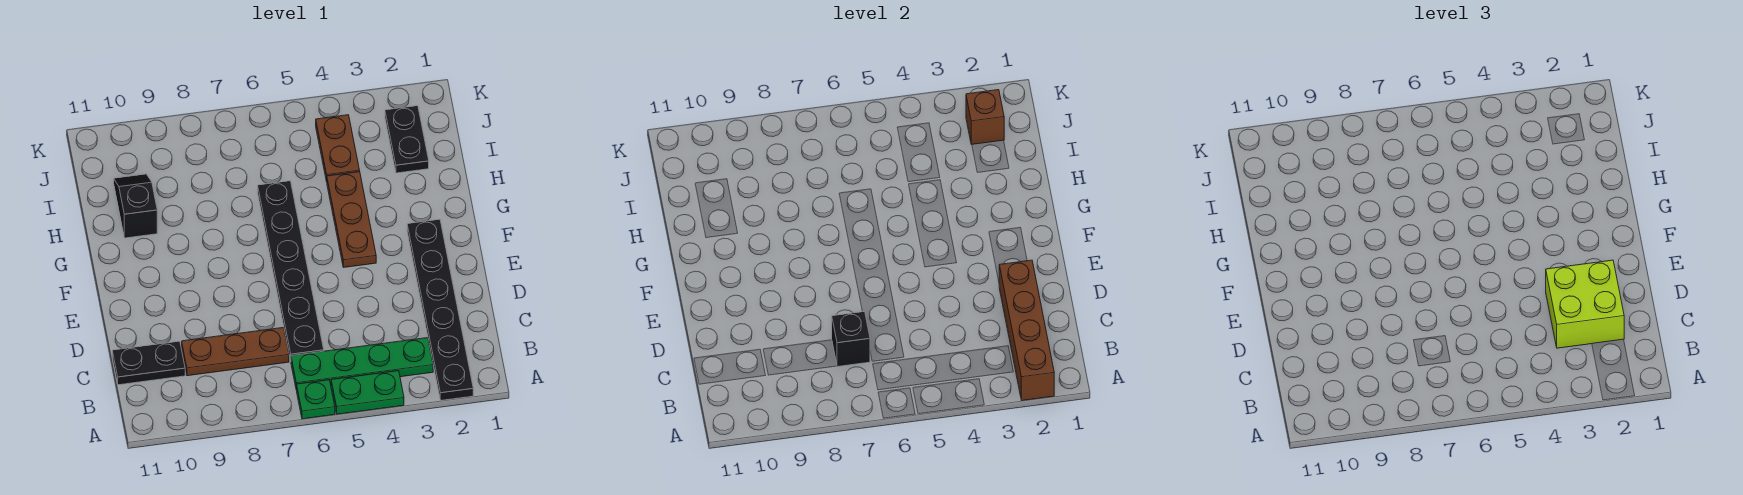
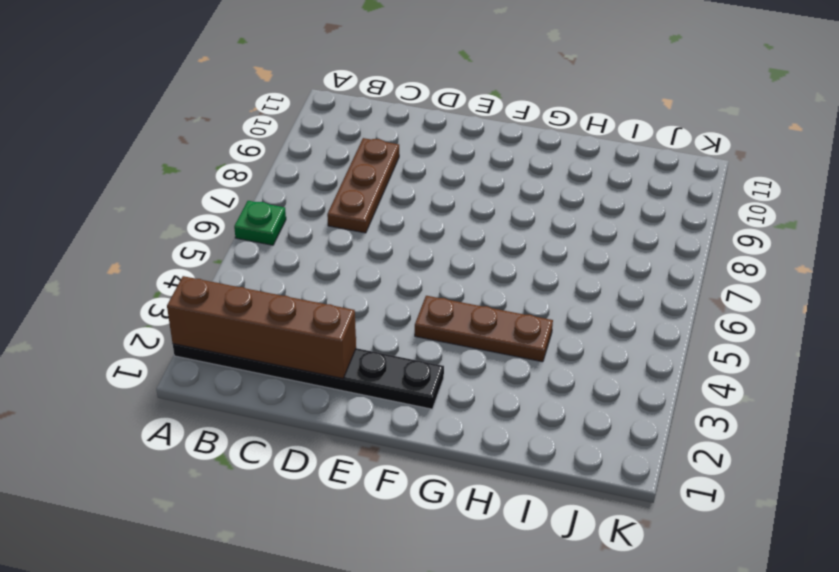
none -> green plate A4:A5 level 1
none -> green plate B3:B6 level 1
none -> black plate C6:H6 level 1

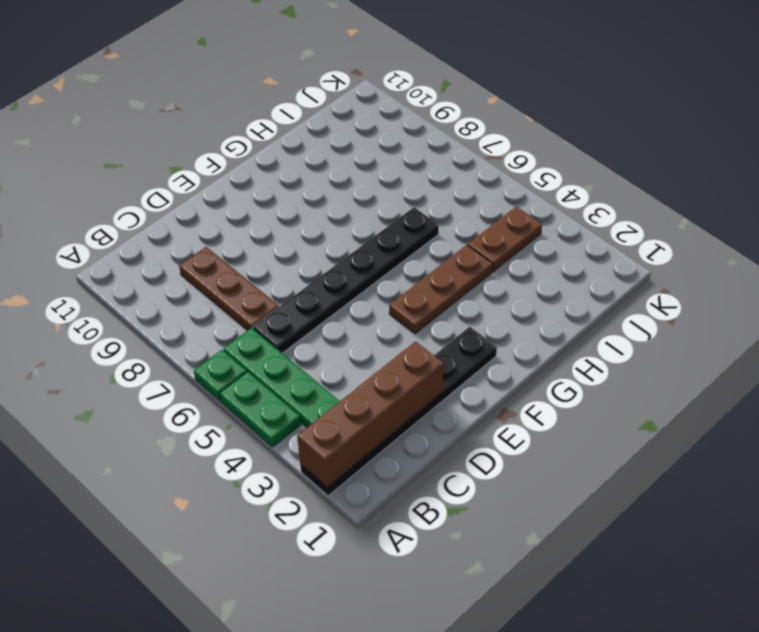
none -> black plate C10:C11 level 1
none -> black slope H10:I10 level 1 top H
none -> black plate I2:J2 level 1

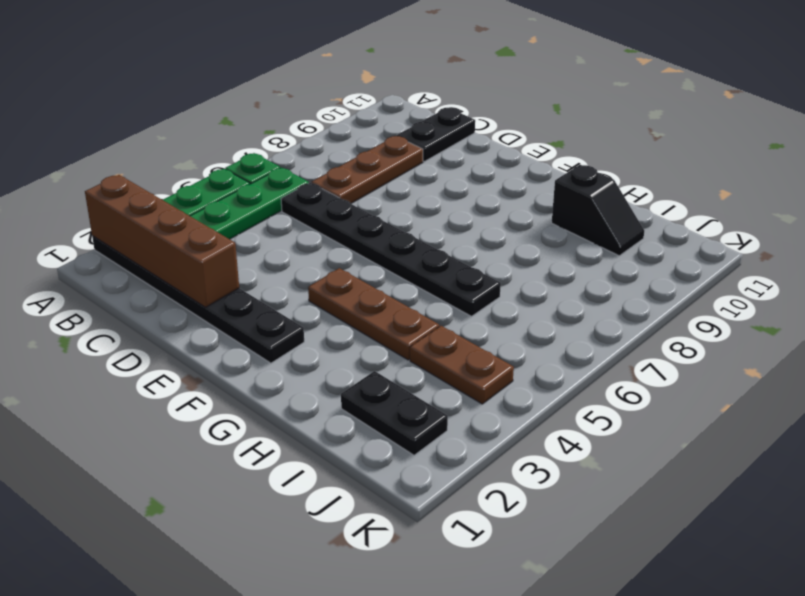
none -> black brick C7 level 2
none -> brown brick J2 level 2
none -> lime brick C2:D3 level 3

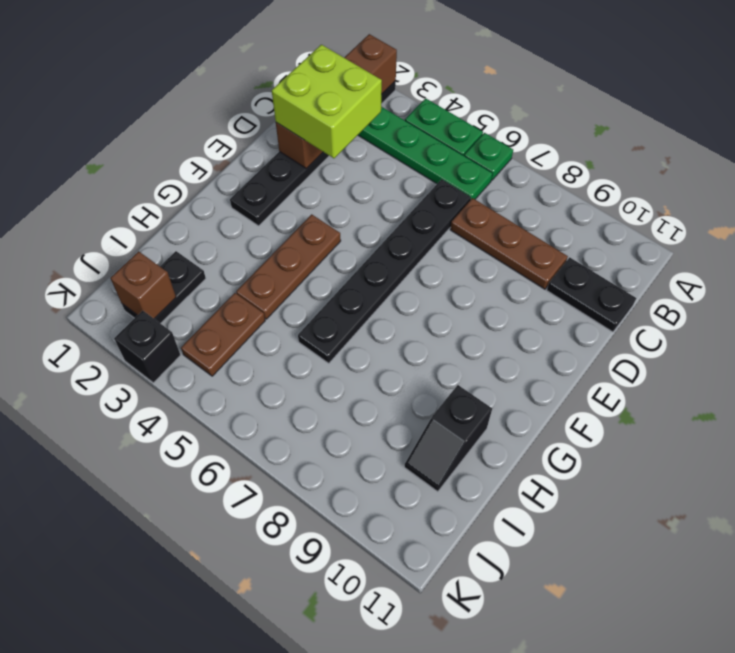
black brick K3 level 1 -> black brick C7 level 2

